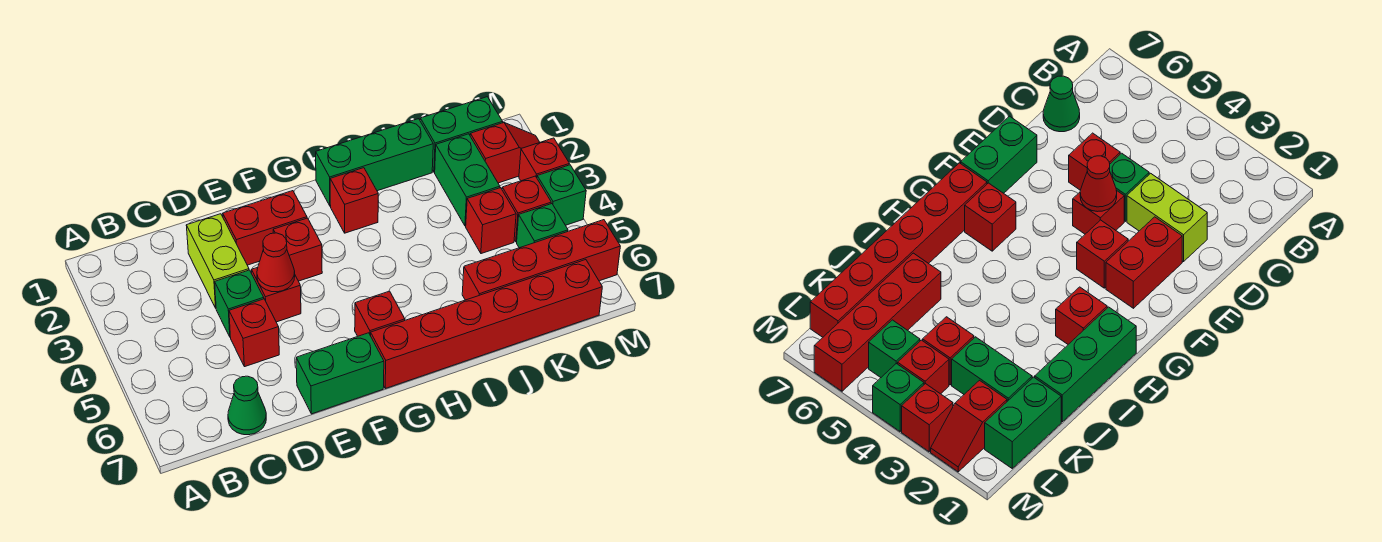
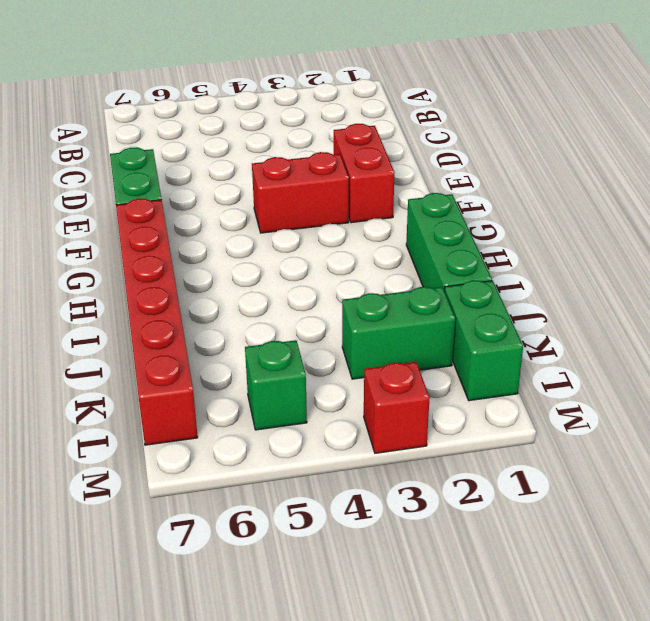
red brick F3:F4 level 1 -> red brick F3 level 1
none -> green cone C7 level 1
none -> lime brick D2:D3 level 1
none -> green brick D4 level 1

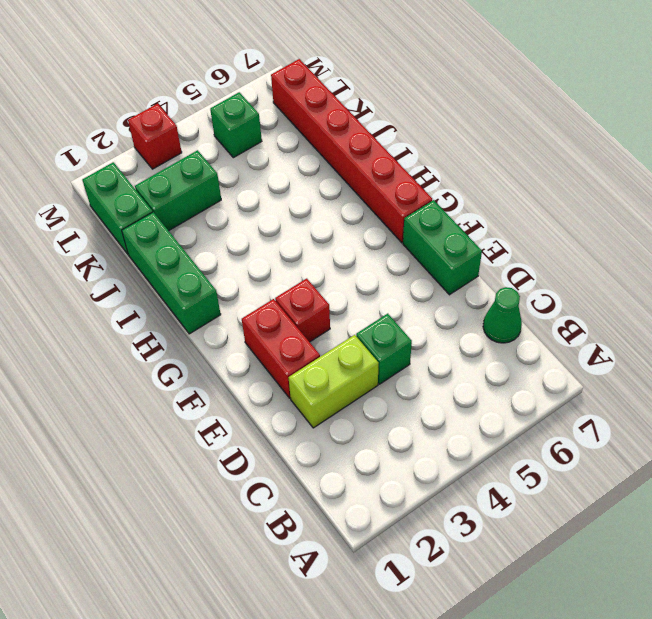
none -> red brick D5 level 1
none -> red brick E4 level 1
none -> red brick G6 level 1

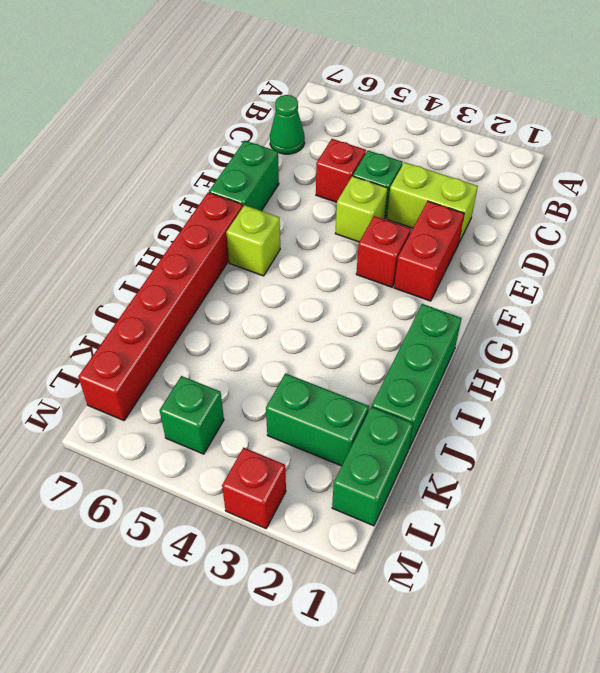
lime brick E4 level 1 -> red brick E4 level 1
lime brick G6 level 1 -> red brick G6 level 1
none -> red brick H2 level 1
none -> red brick J6:M6 level 1
none -> red brick K4 level 1

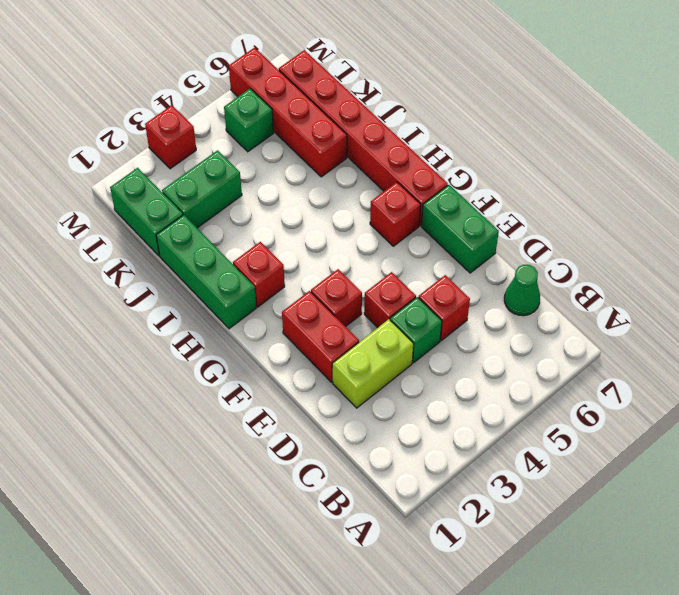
none -> red brick K4 level 1
none -> red slope L2:M2 level 1 top L
none -> red brick L4 level 1

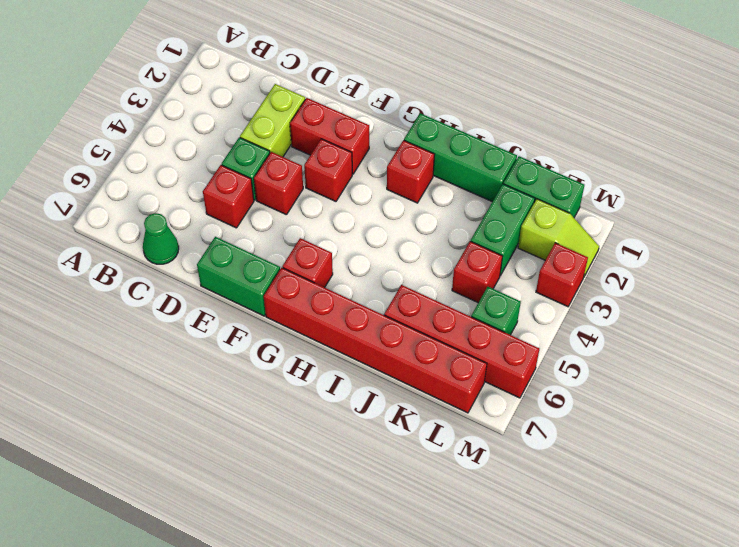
lime slope L2:M2 level 1 top L -> red slope L2:M2 level 1 top L
none -> red brick L4 level 1
none -> green brick M4 level 1
none -> red cone E4 level 2

